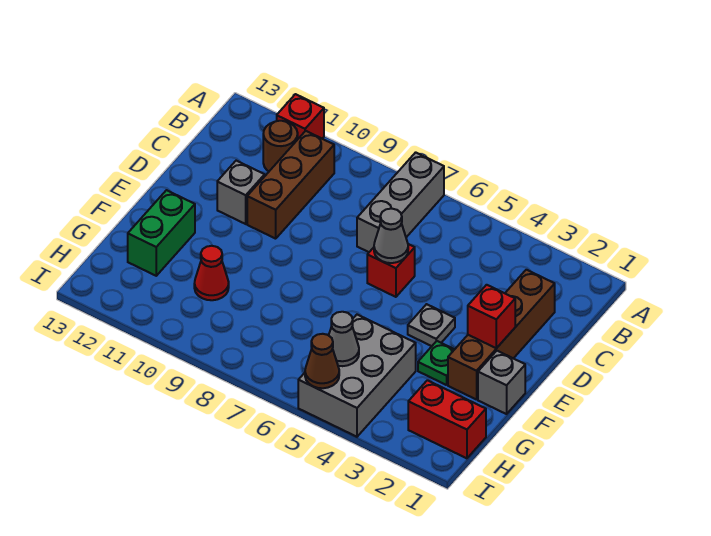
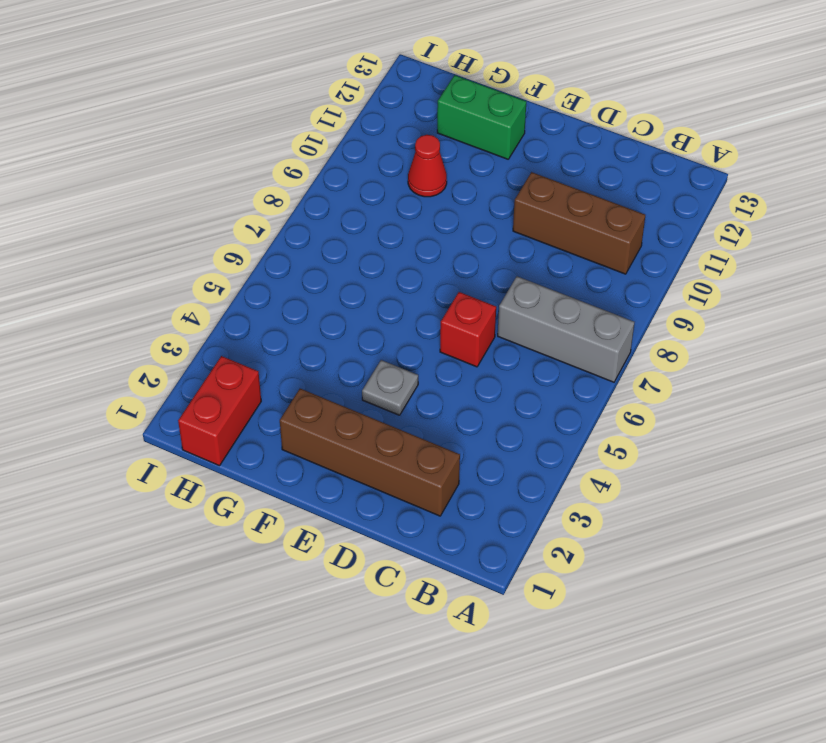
none -> red brick A11 level 1
none -> brown round brick B11 level 1
none -> grey brick D11 level 1

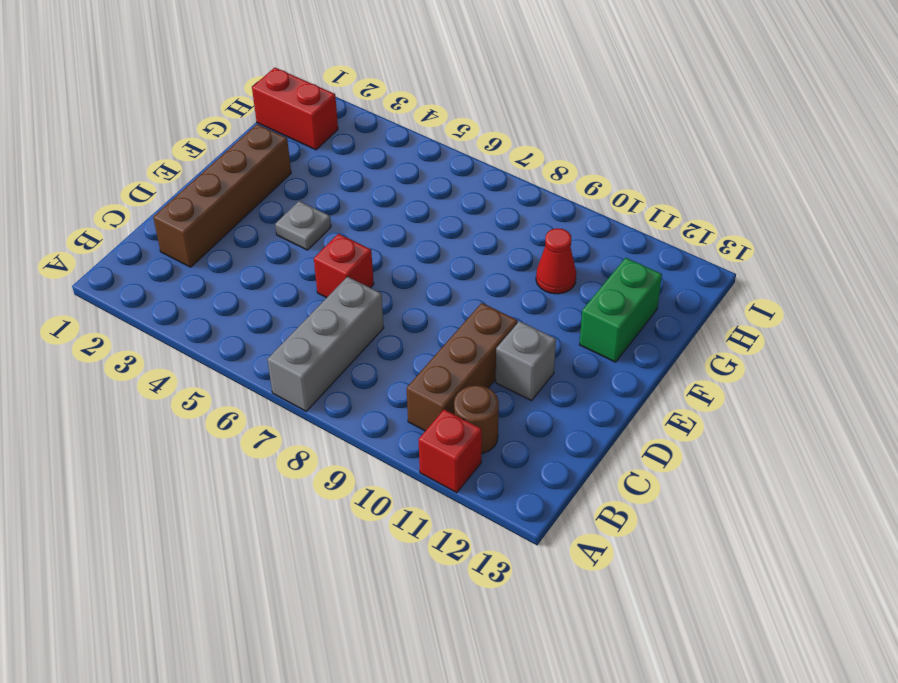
none -> grey brick F1 level 1
none -> green plate F3 level 1
none -> grey brick G4:I5 level 1

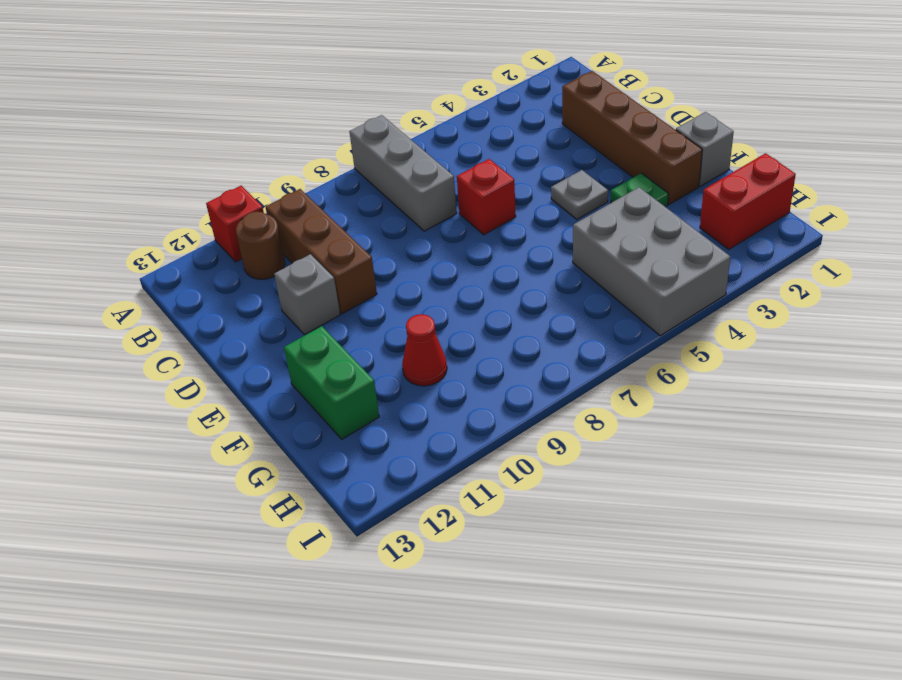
none -> grey cone D6 level 2
none -> red brick E2 level 2
none -> grey cone H5 level 2

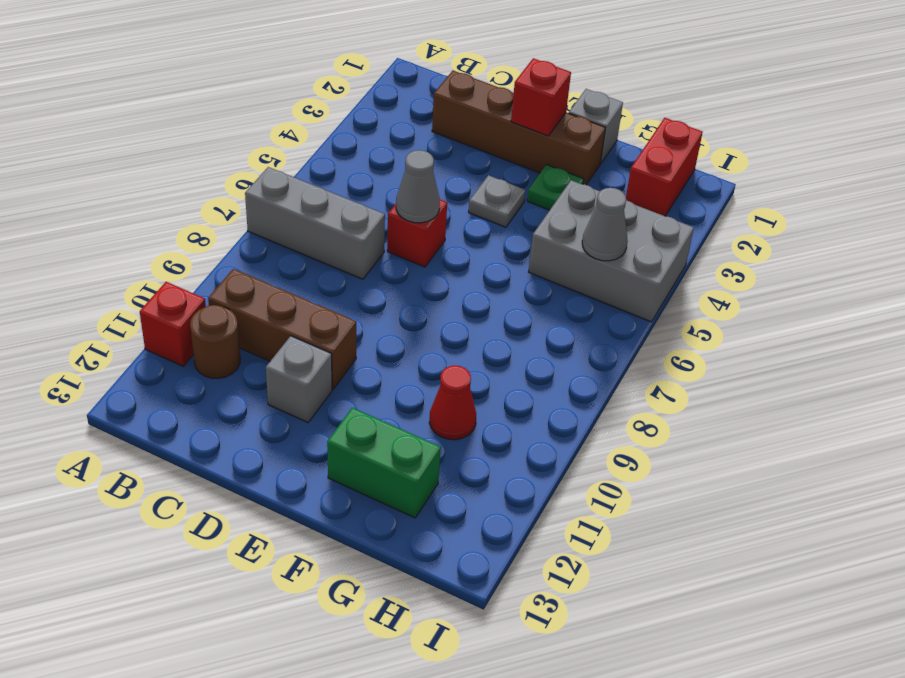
none -> brown cone I5 level 2

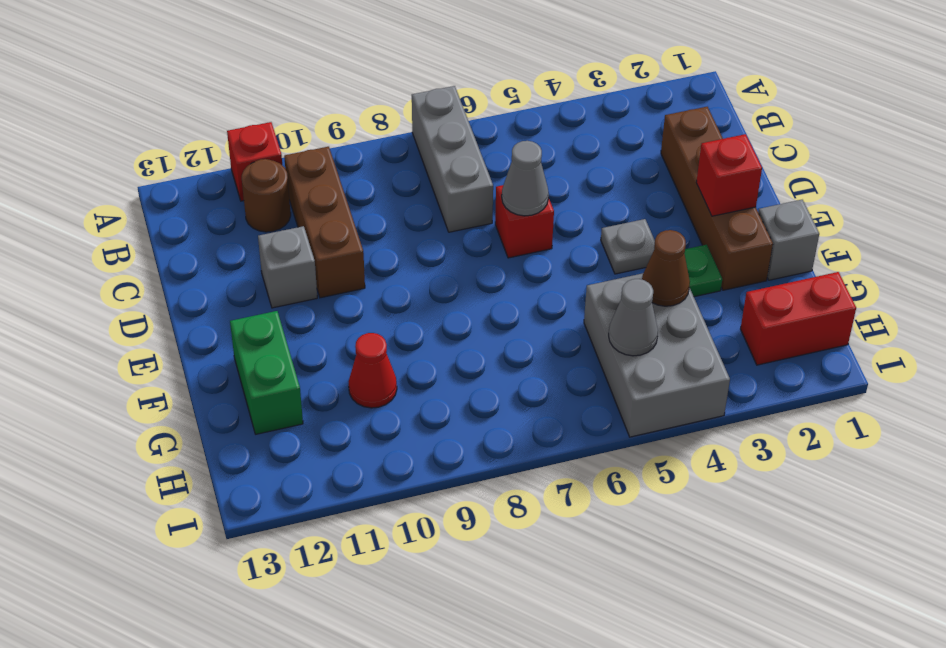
brown cone G4 level 2 -> brown cone I5 level 2

